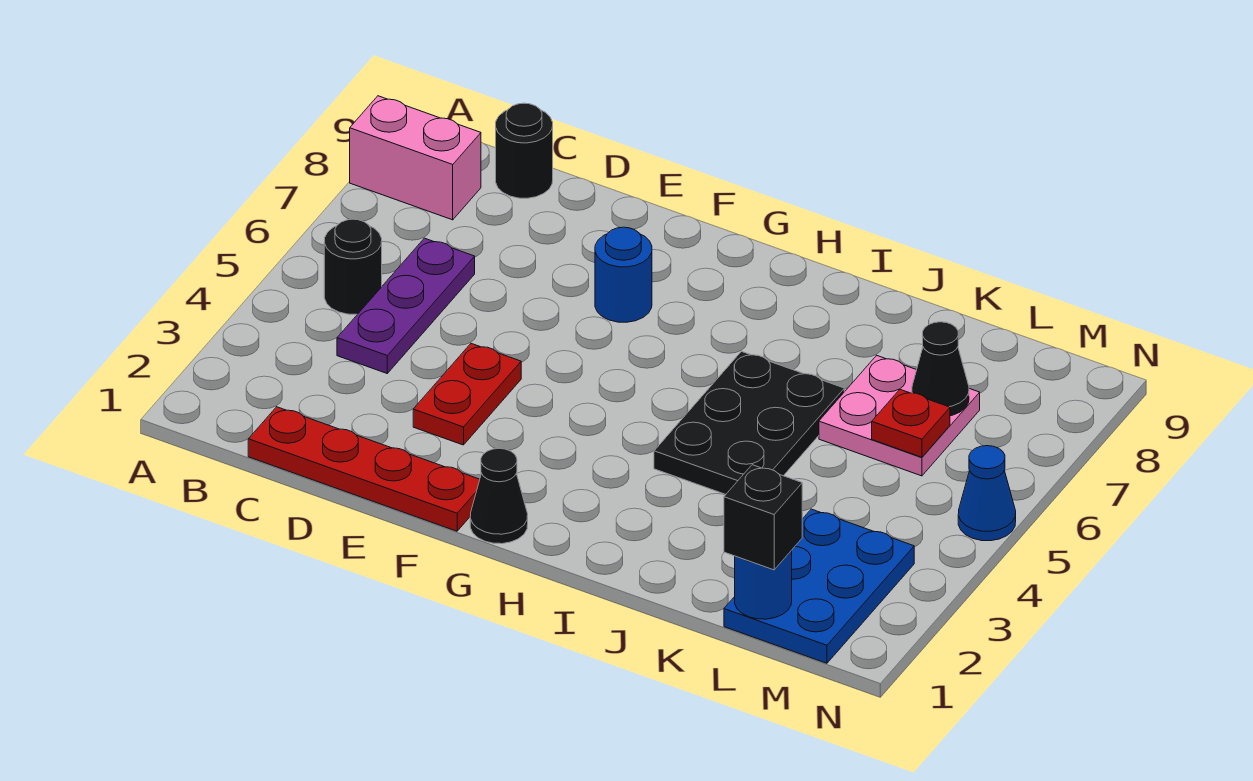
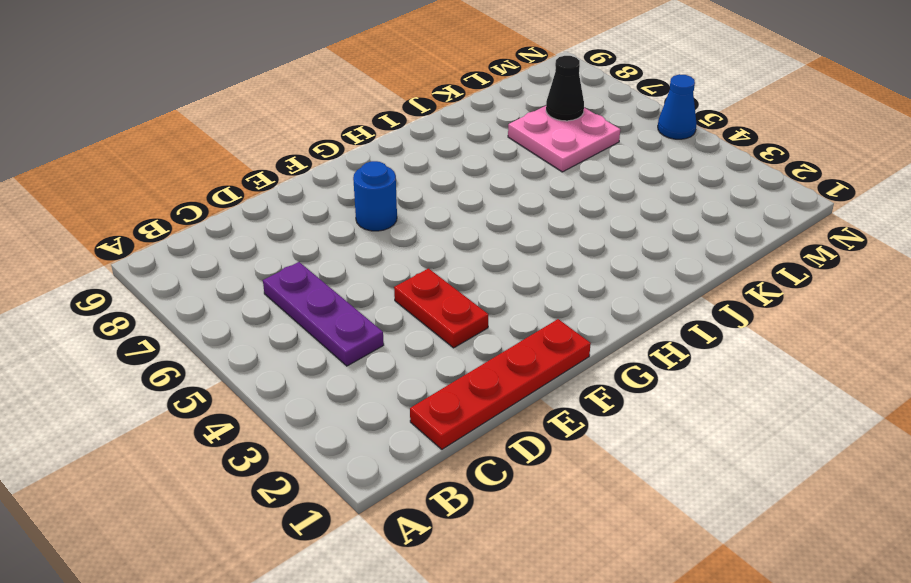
none -> pink brick A8:B8 level 1
none -> black round brick B5 level 1
none -> black round brick C9 level 1

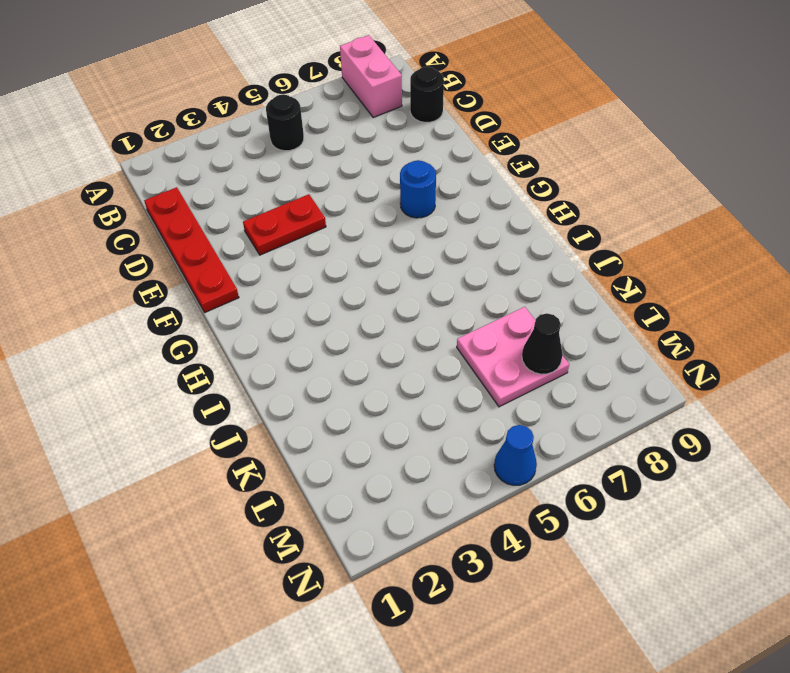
none -> purple plate C4:C6 level 1
none -> black cone G1 level 1
none -> black plate I4:J6 level 1

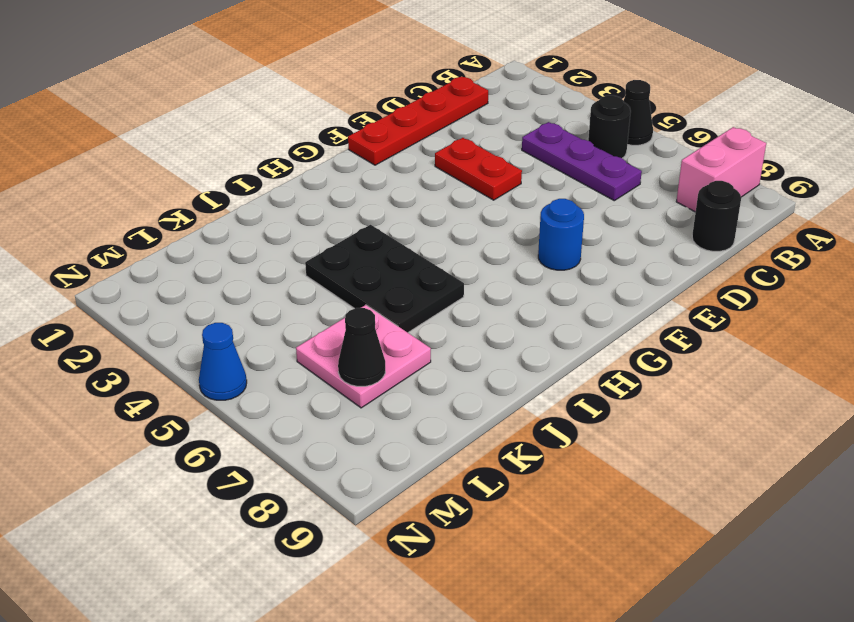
black cone A5 level 1 -> black cone G1 level 1
none -> blue plate L1:M3 level 1
none -> blue round brick L1 level 2
none -> red plate L6 level 2

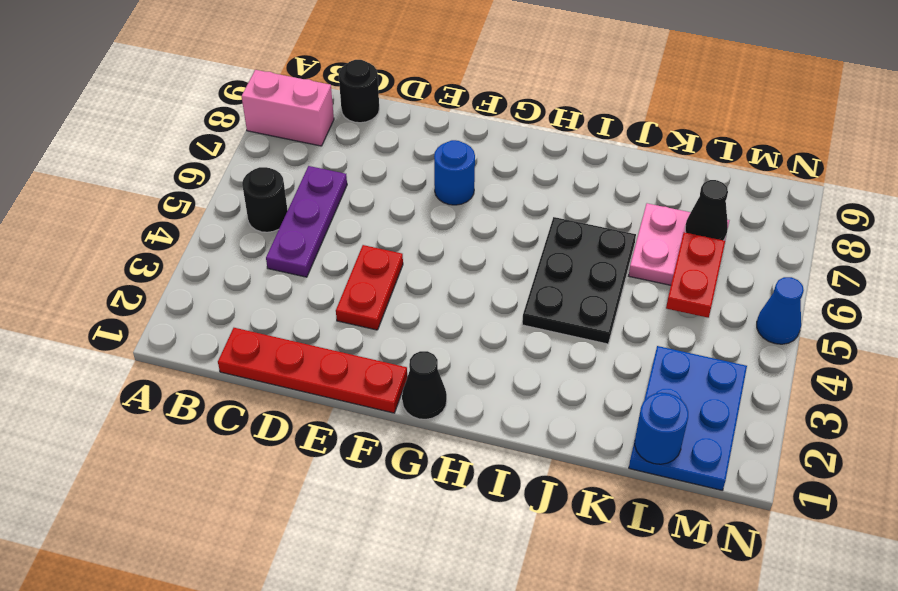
red plate L5:L6 level 2 -> red plate L6 level 2
none -> black brick L1 level 3

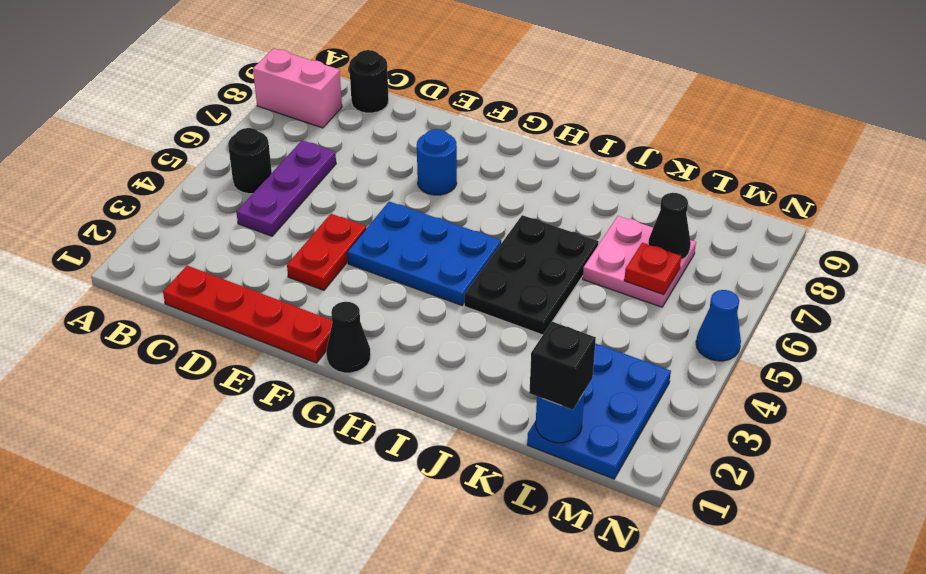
blue plate F4:H5 level 1 -> none

